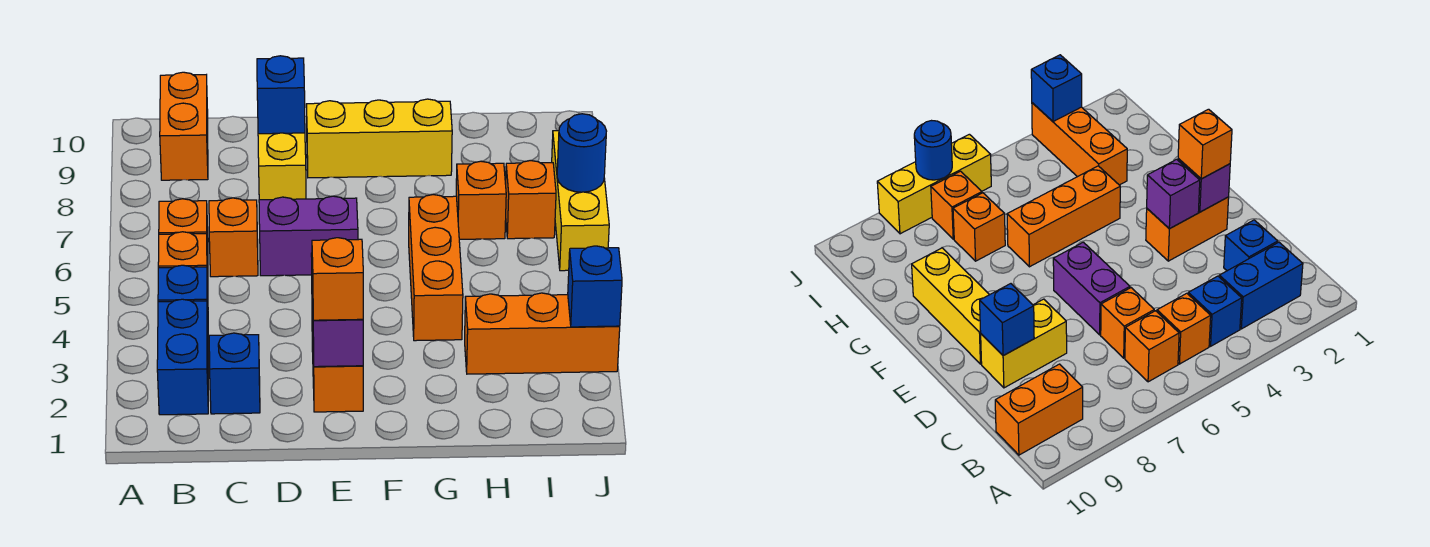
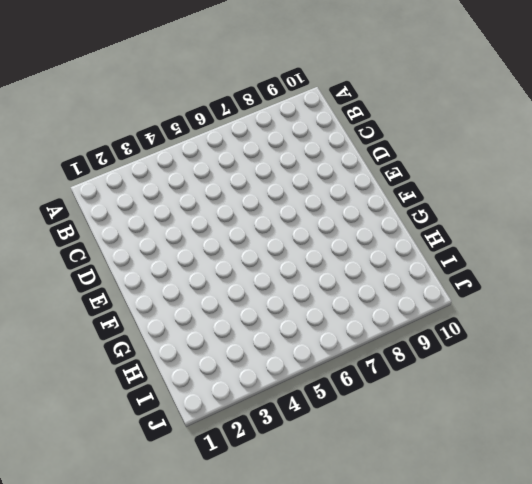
none -> blue brick B2:B3 level 1
none -> blue brick B4 level 1
none -> orange brick B5 level 1

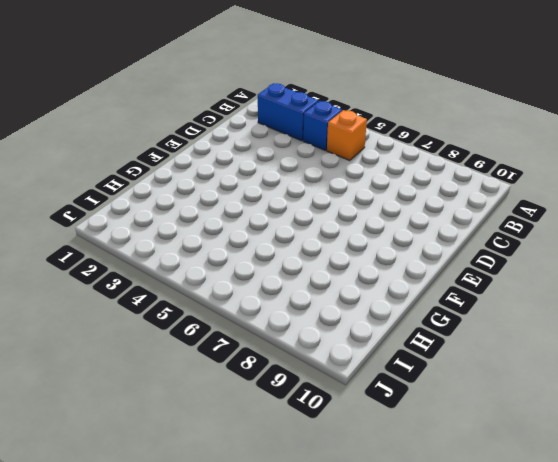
none -> orange brick B6 level 1
none -> orange brick B9:B10 level 1
none -> blue brick C2 level 1

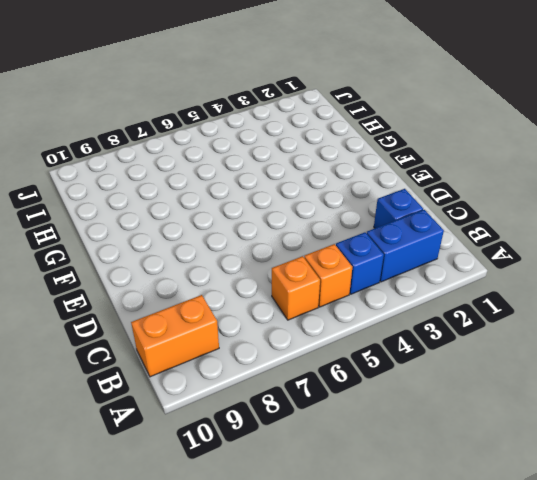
none -> orange brick C6 level 1
none -> purple brick D6:E6 level 1
none -> yellow brick D8:D9 level 1

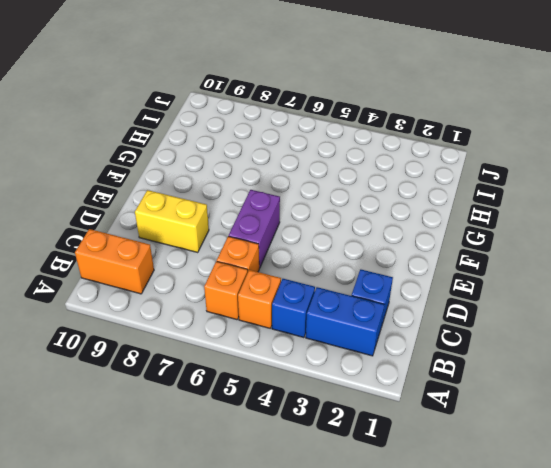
none -> orange brick E2:E3 level 1
none -> yellow brick E9:G9 level 1
none -> orange brick G4:G6 level 1

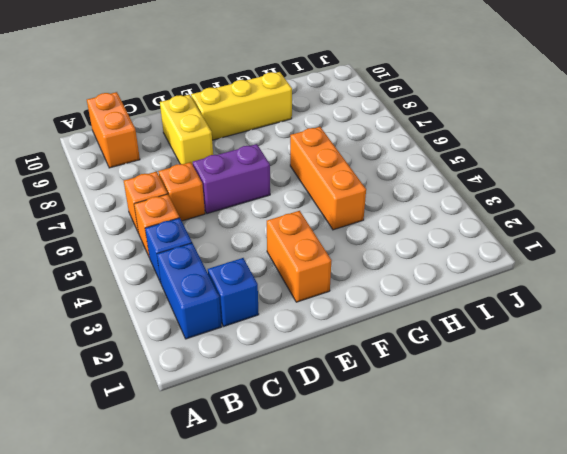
none -> orange brick H3:J3 level 1
none -> orange brick H7 level 1
none -> orange brick I7 level 1

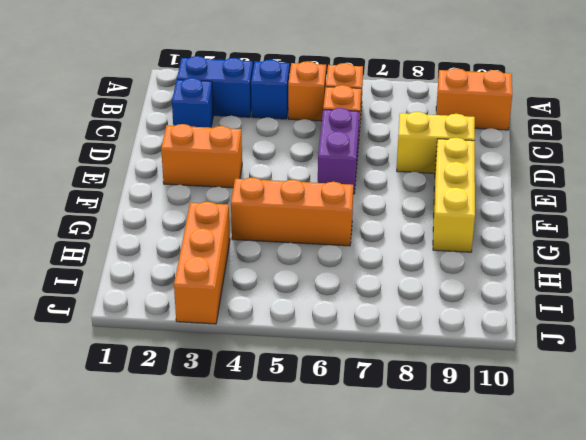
none -> orange brick H7 level 1
none -> orange brick I7 level 1
none -> yellow brick J6:J8 level 1

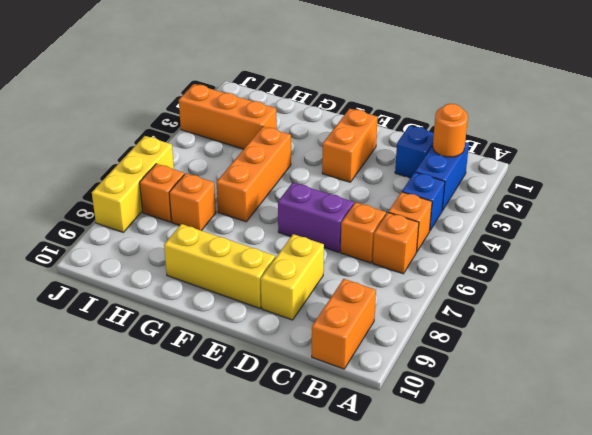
orange round brick B2 level 2 -> none
none -> blue brick D9 level 2
none -> purple brick E2 level 2
none -> purple brick E3 level 2

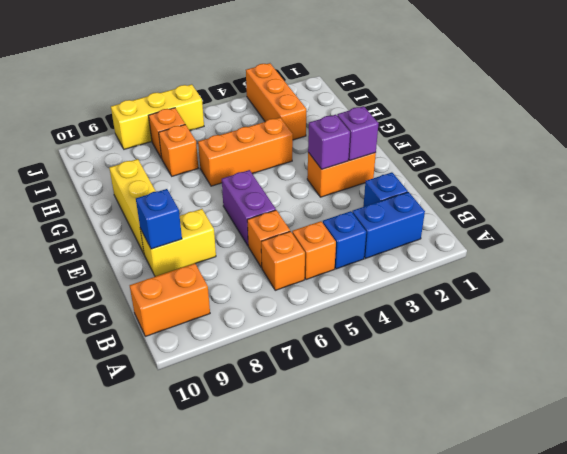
none -> blue brick J3 level 2
none -> blue round brick J7 level 2
none -> orange brick E2 level 3

